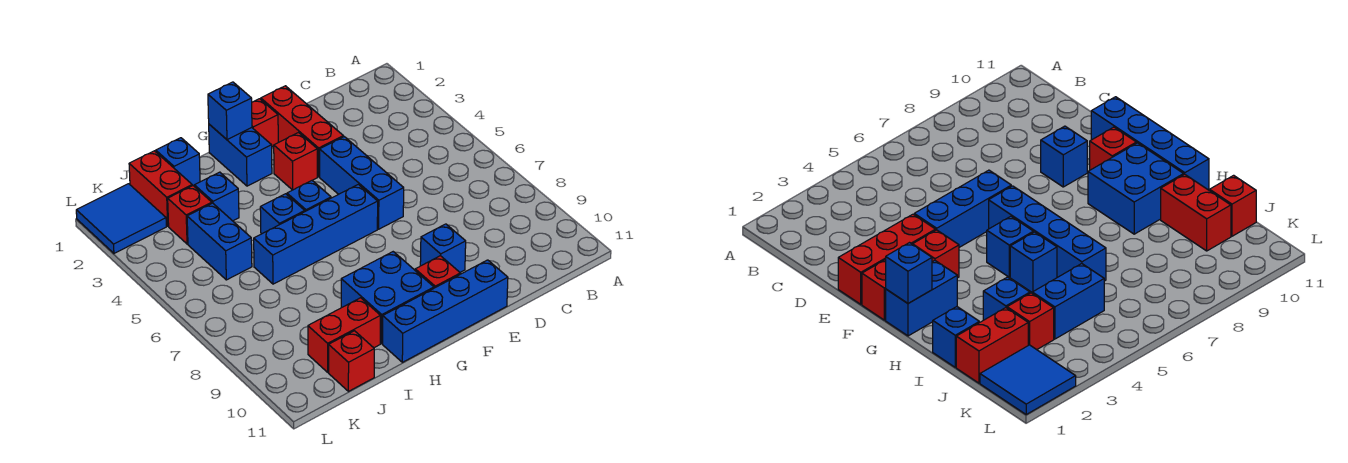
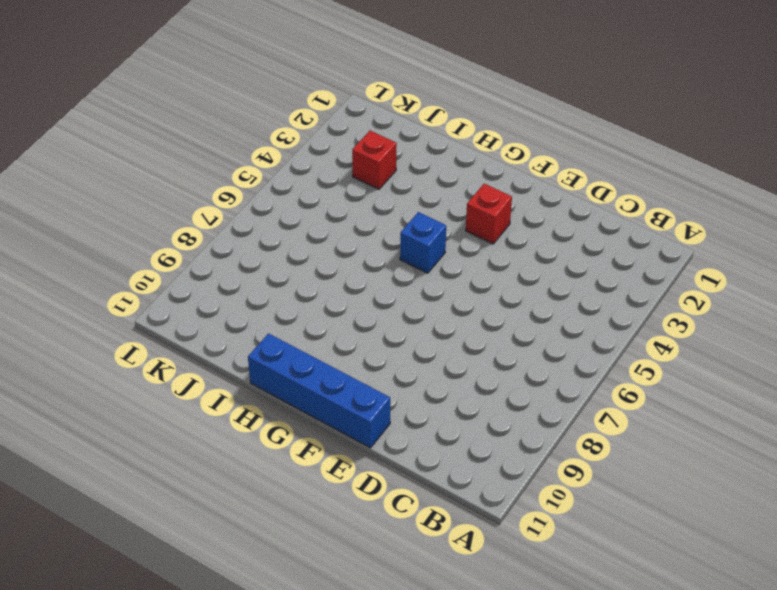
none -> red brick E1:E3 level 1
none -> blue brick E4:E6 level 1
none -> blue brick E9 level 1

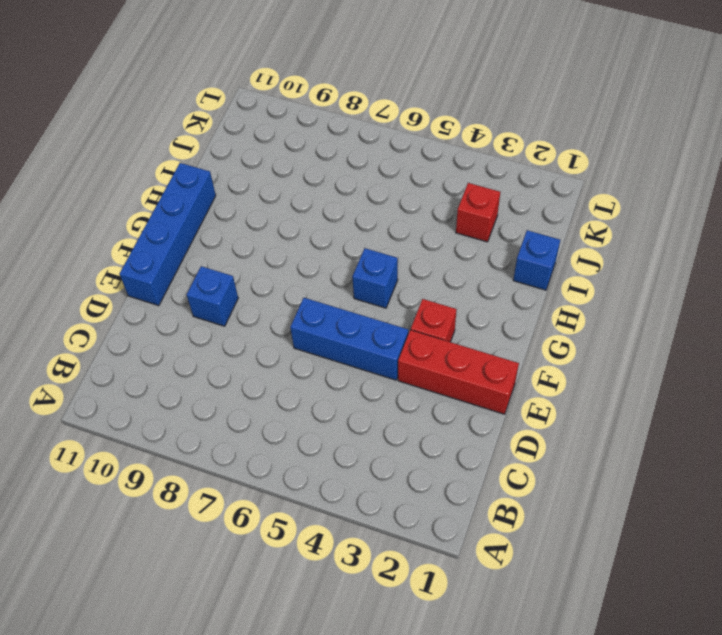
none -> red brick F1 level 1
none -> blue brick F6:I6 level 1
none -> red brick F10 level 1

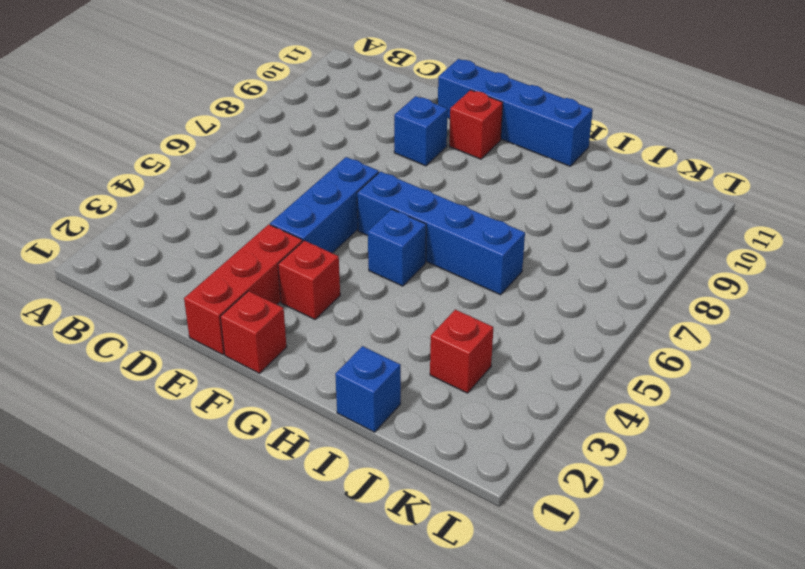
none -> blue brick G1:G2 level 1
none -> blue brick G9:H10 level 1
none -> blue brick H5 level 1

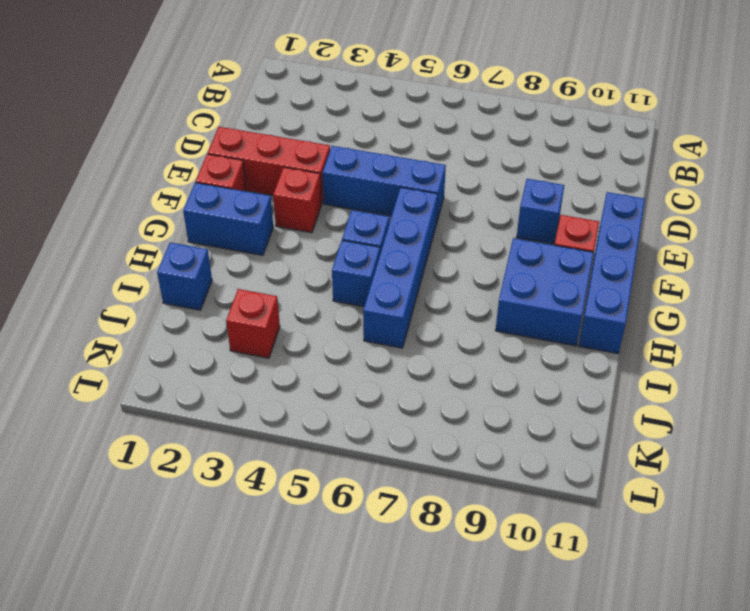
none -> blue brick I3 level 1
none -> red brick I10:J10 level 1
none -> red brick J1:J2 level 1

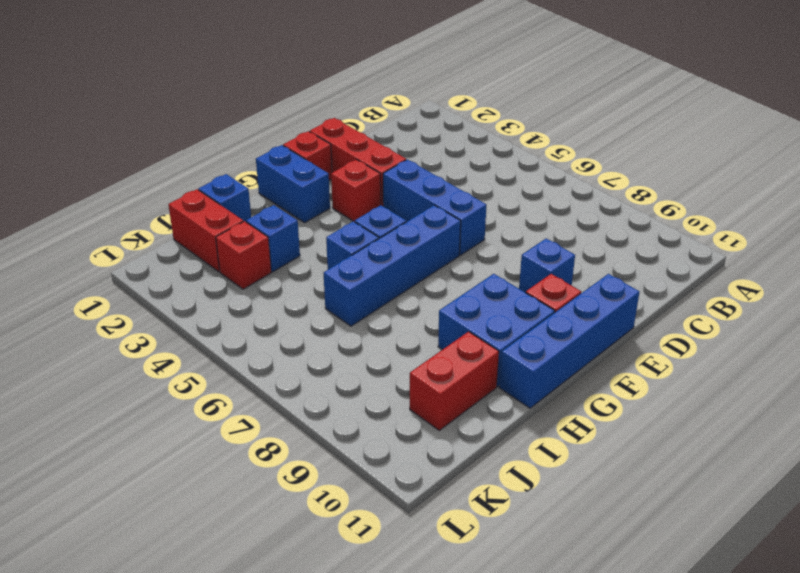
none -> blue brick J4:J5 level 1
none -> red brick J11 level 1
none -> blue tile K1:L2 level 1

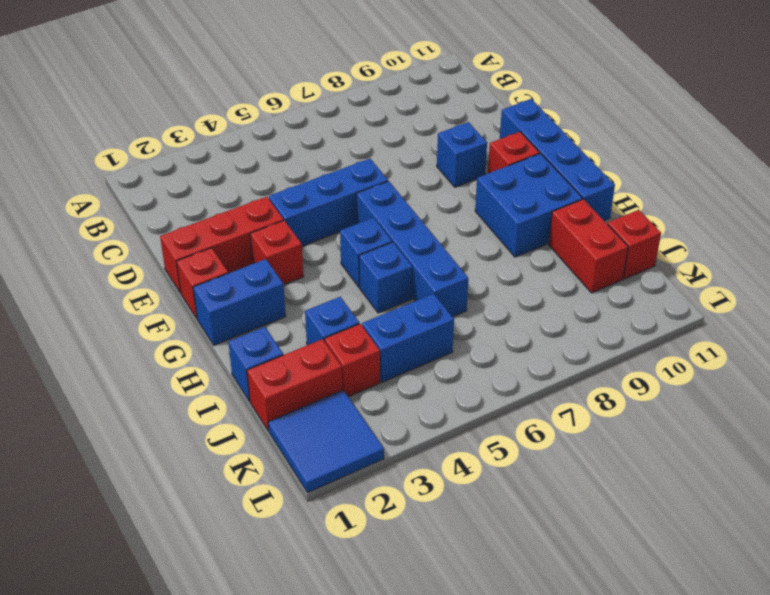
none -> blue brick G1 level 2

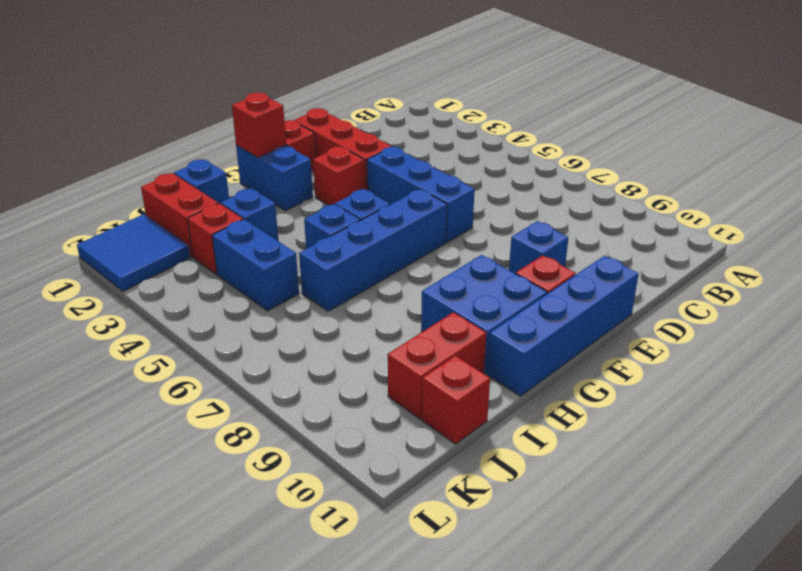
red brick G1 level 2 -> blue brick G1 level 2

